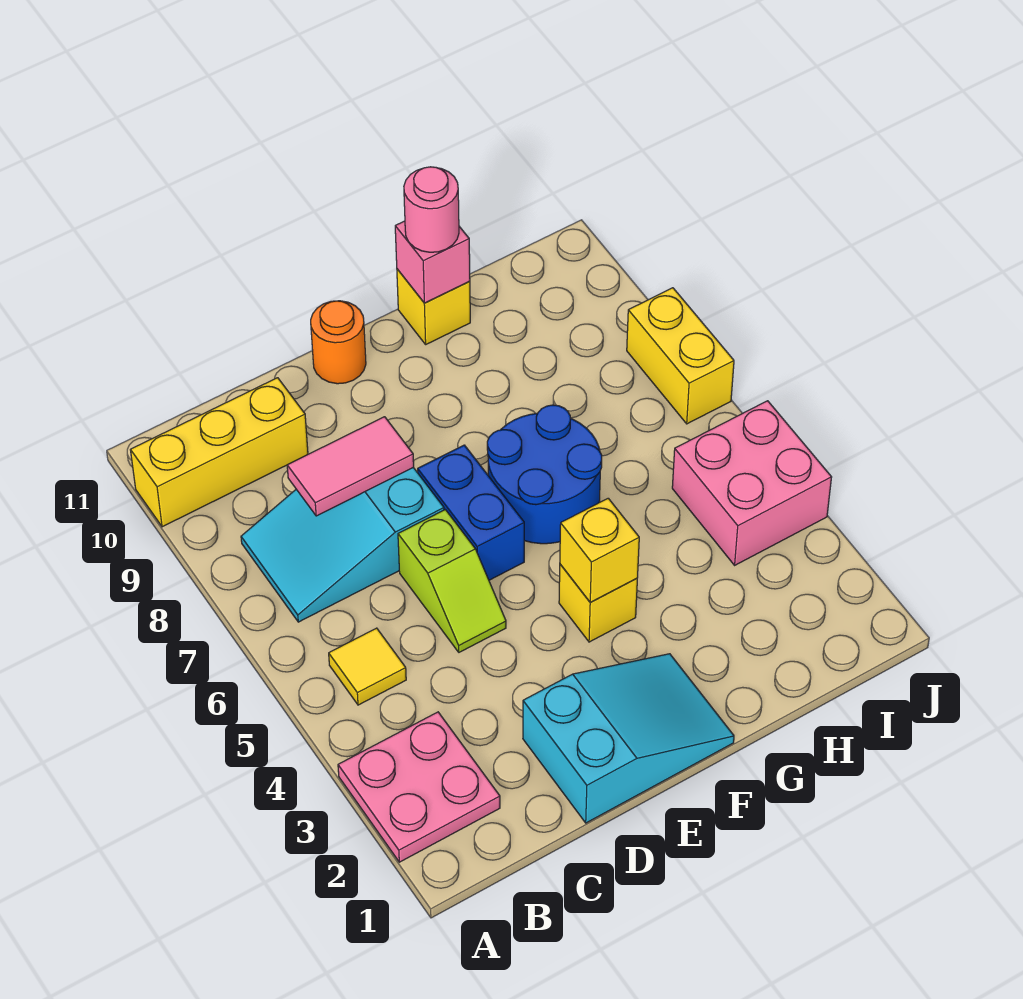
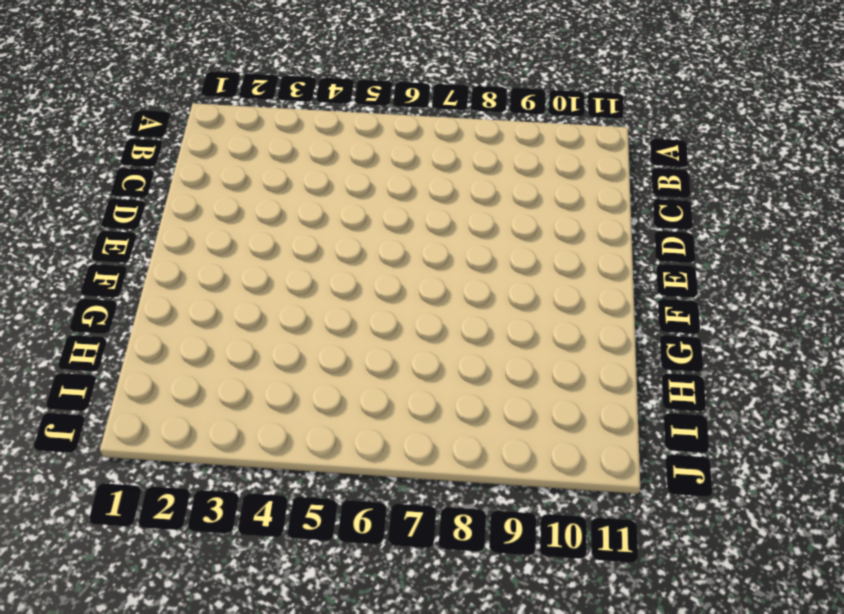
none -> pink plate A2:B3 level 1
none -> yellow brick A10:C10 level 1
none -> yellow tile B5 level 1

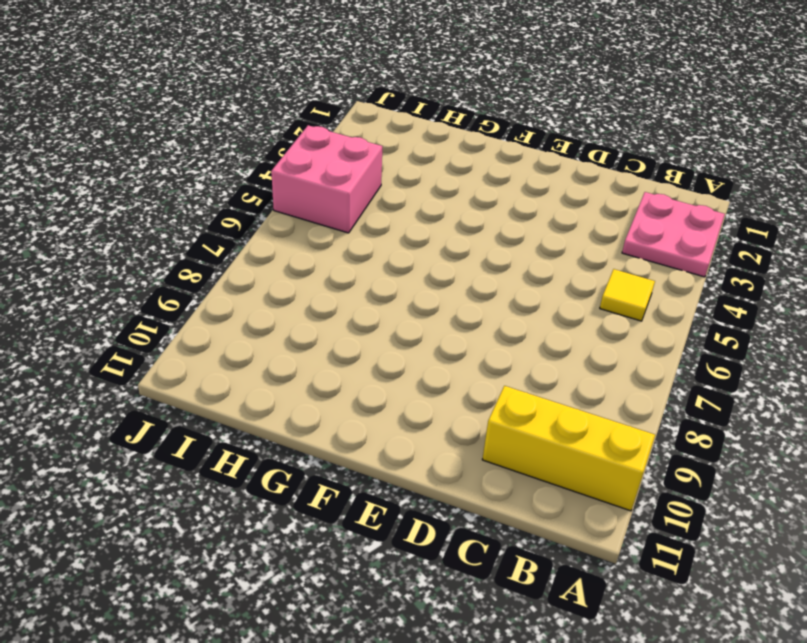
none -> cyan slope B7:D8 level 1 top D
none -> cyan slope D1:F2 level 1 top D
none -> lime slope D5:D6 level 1 top 6

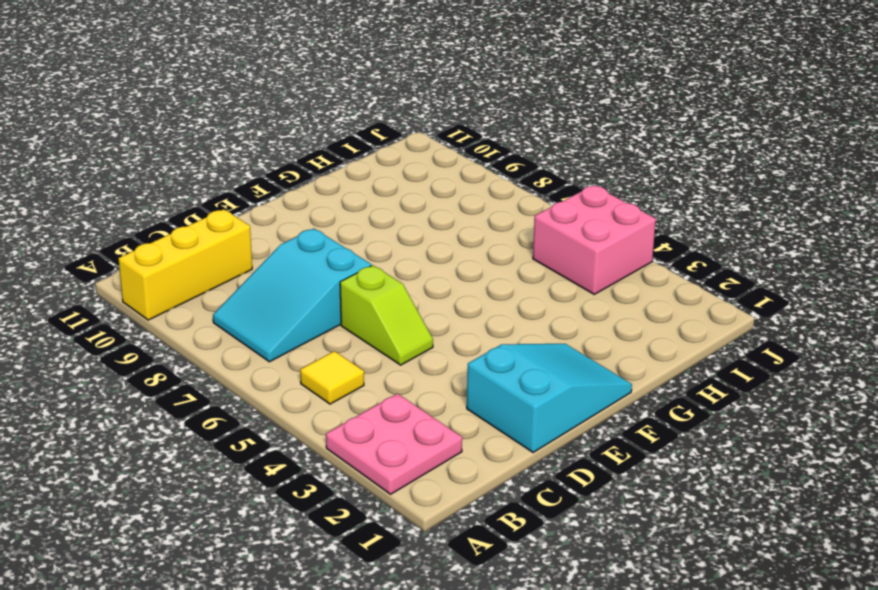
none -> blue brick E6:E7 level 1
none -> orange round brick E11 level 1
none -> yellow brick F4 level 1

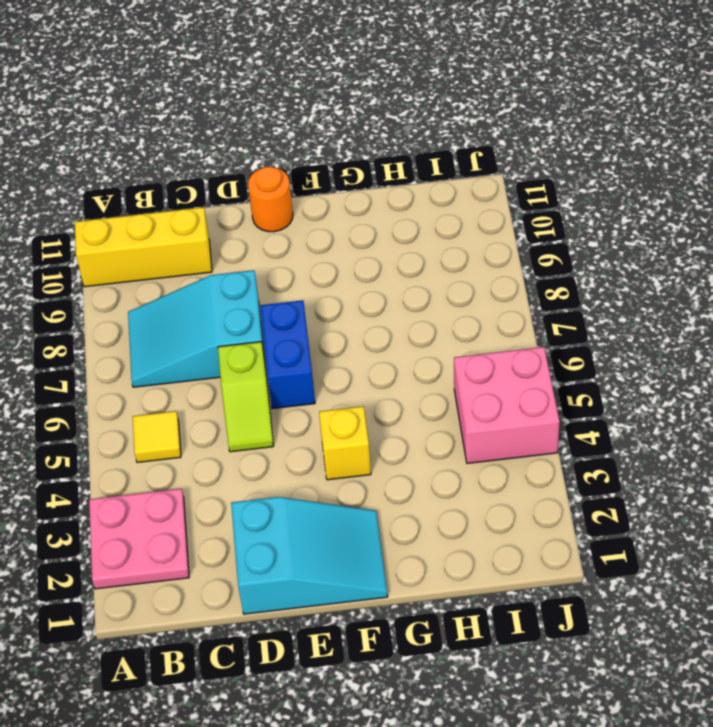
none -> blue round brick F6:G7 level 1
none -> yellow brick G11 level 1
none -> yellow brick J7:J8 level 1

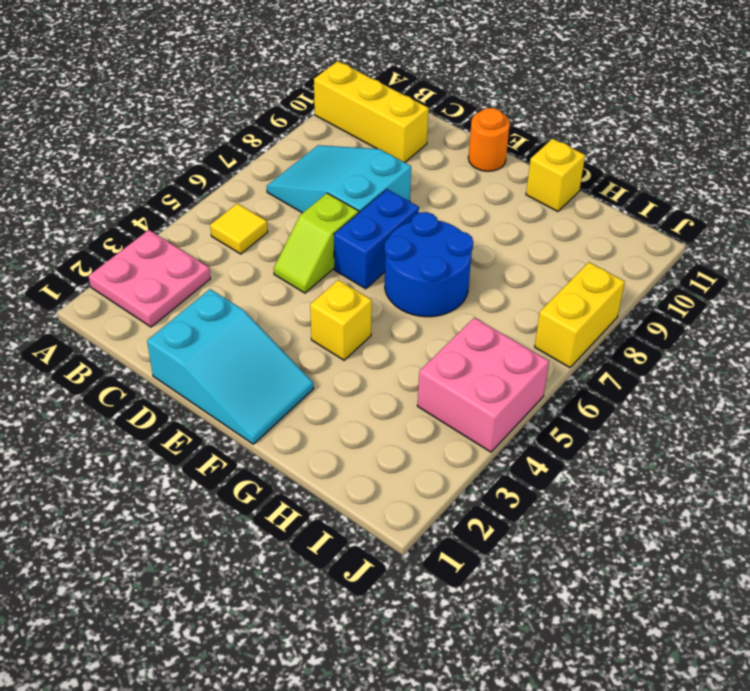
none -> pink tile C8:D8 level 2
none -> yellow brick F4 level 2
none -> pink brick G11 level 2

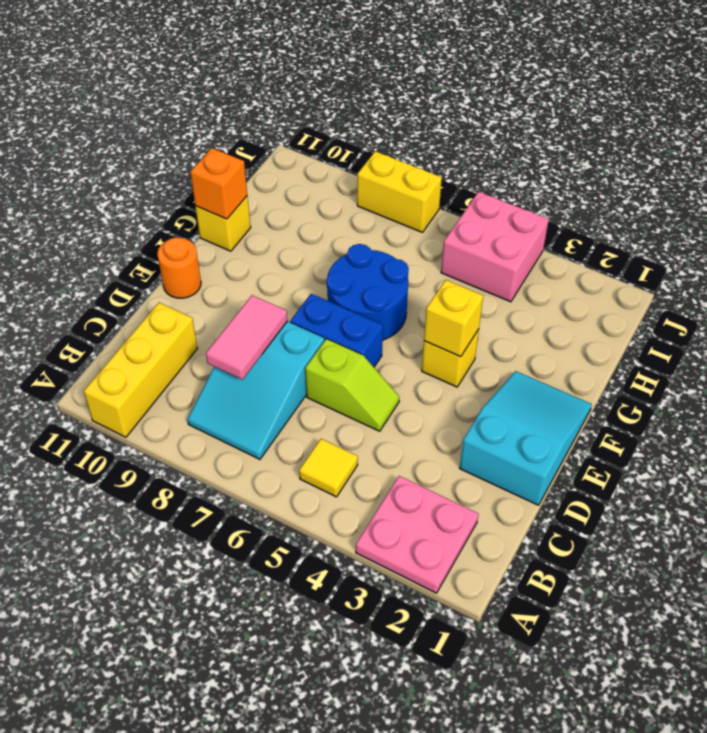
orange brick G11 level 2 -> pink brick G11 level 2
none -> pink round brick G11 level 3

